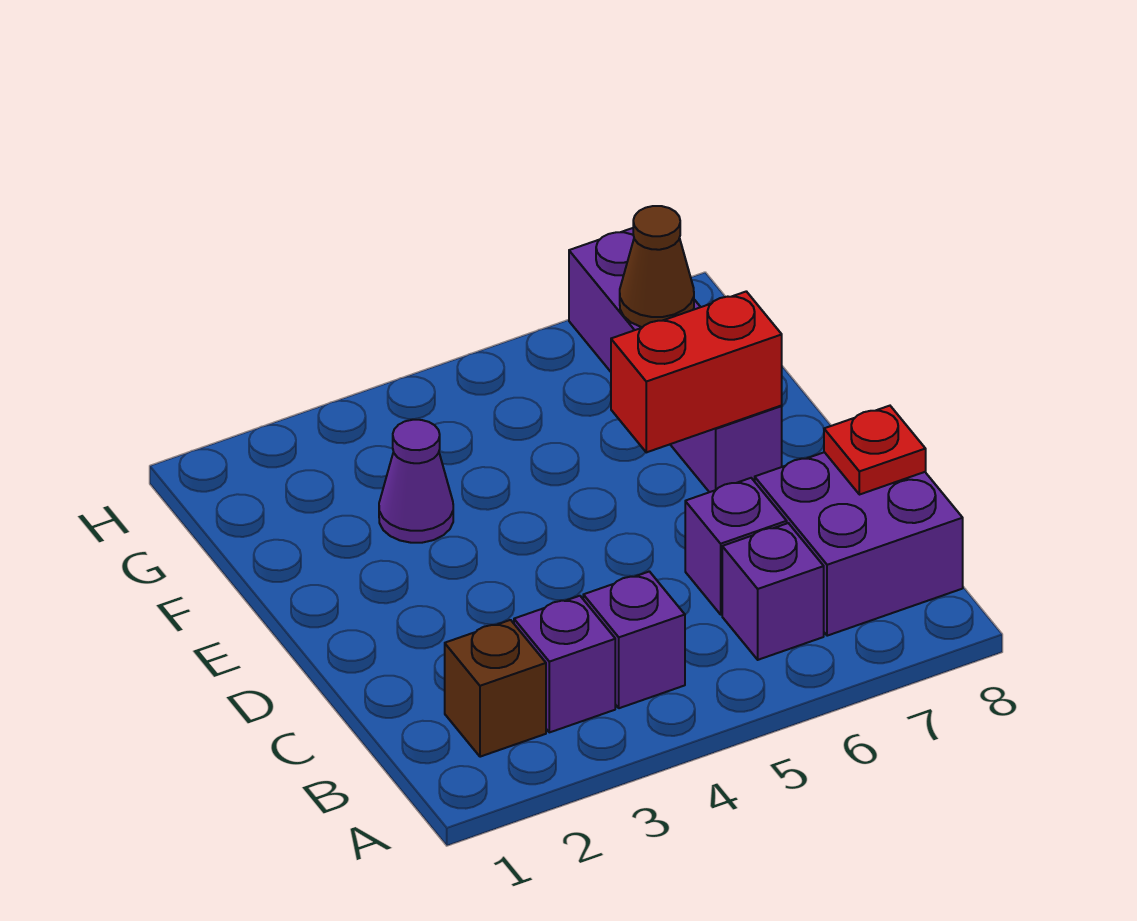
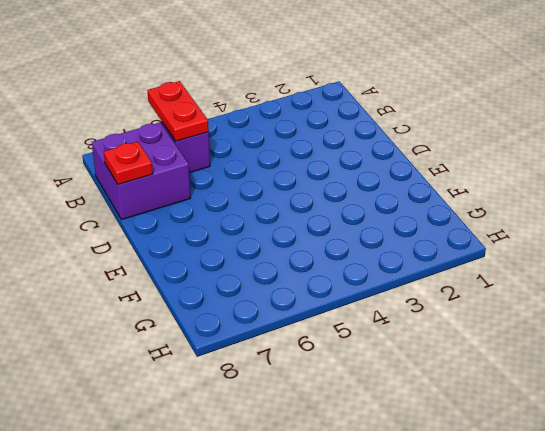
red plate A6:B6 level 2 -> none
none -> brown brick B2 level 1
none -> purple brick B3 level 1

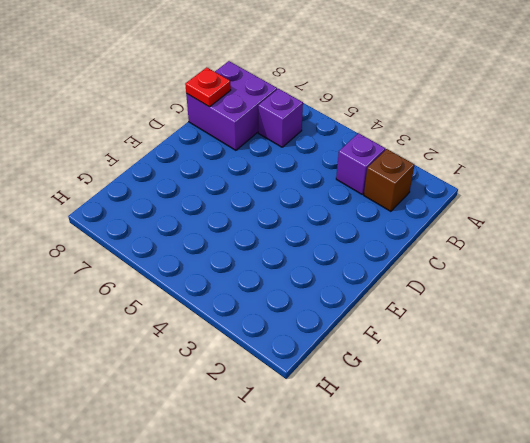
none -> purple brick B4 level 1
none -> purple brick C6 level 1

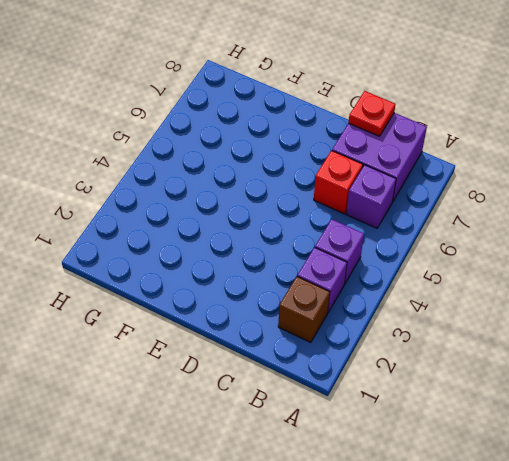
red brick C6 level 1 -> purple brick C6 level 1
none -> purple brick E7:H7 level 1
none -> purple cone F3 level 1

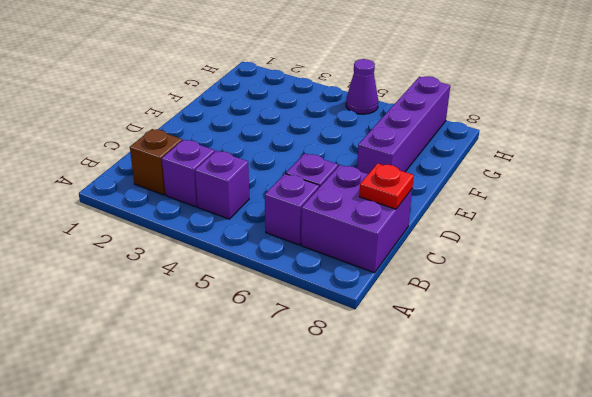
purple cone H5 level 1 -> purple cone F3 level 1
none -> red brick E6:E7 level 2
none -> brown cone G7 level 2

